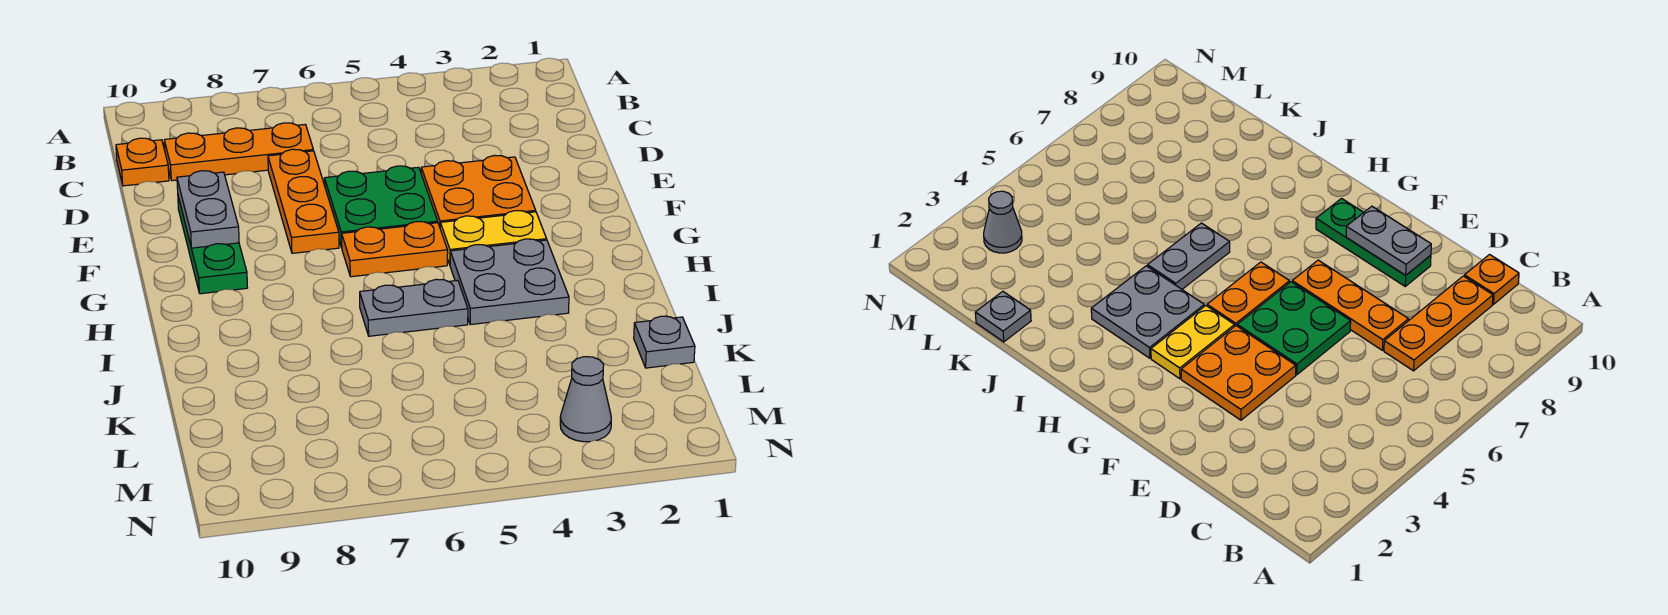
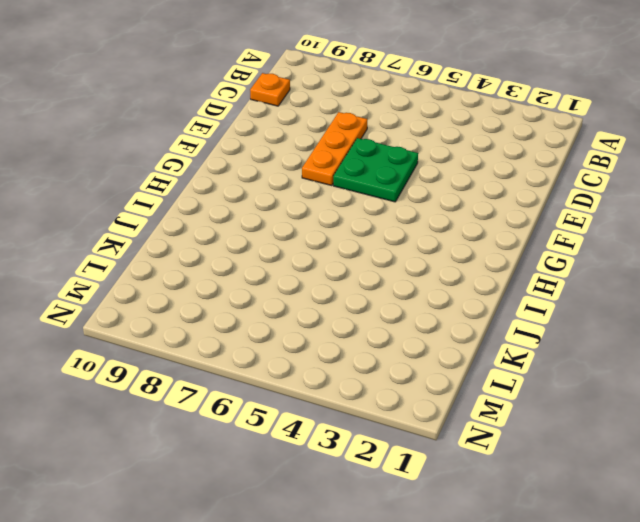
none -> orange plate C7:C9 level 1
none -> orange plate E3:F4 level 1
none -> green plate E9:G9 level 1

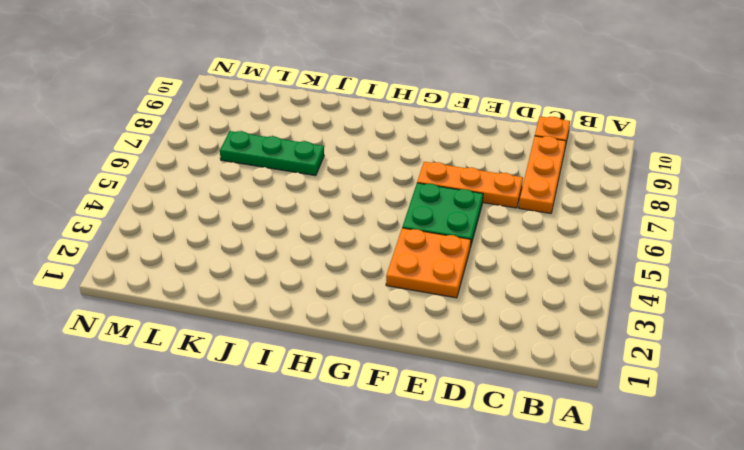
green plate J7:L7 level 1 -> green plate E9:G9 level 1
none -> yellow plate G3:G4 level 1
none -> orange plate G5:G6 level 1
none -> grey plate H3:I4 level 1

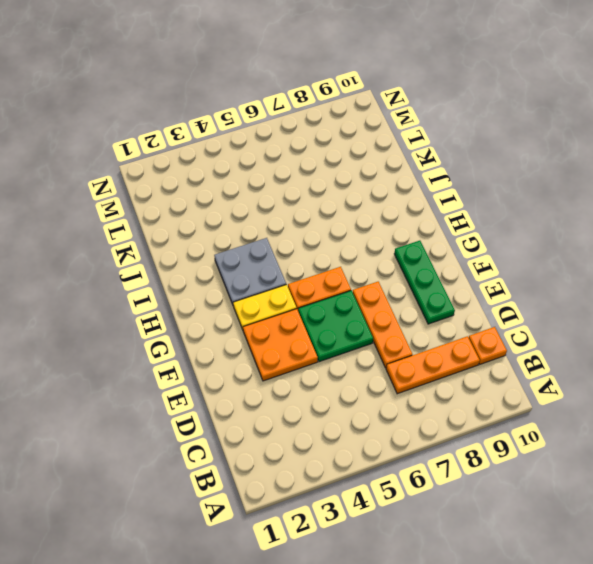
none -> grey plate I5:I6 level 1
none -> grey plate K1 level 1
none -> grey cone M3 level 1

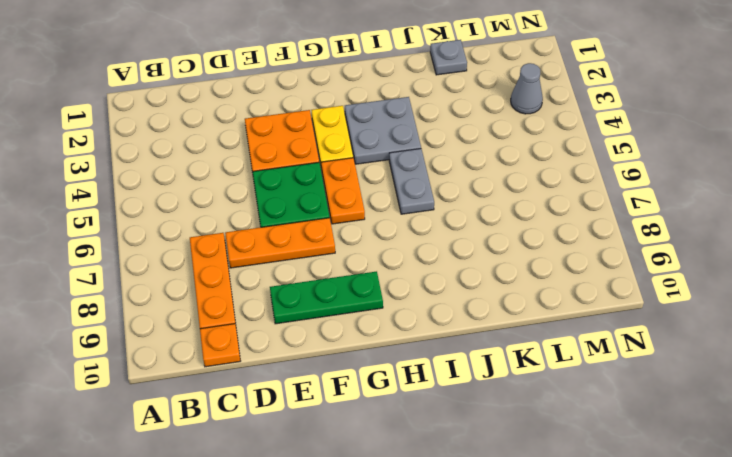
none -> grey plate E9:F9 level 2

